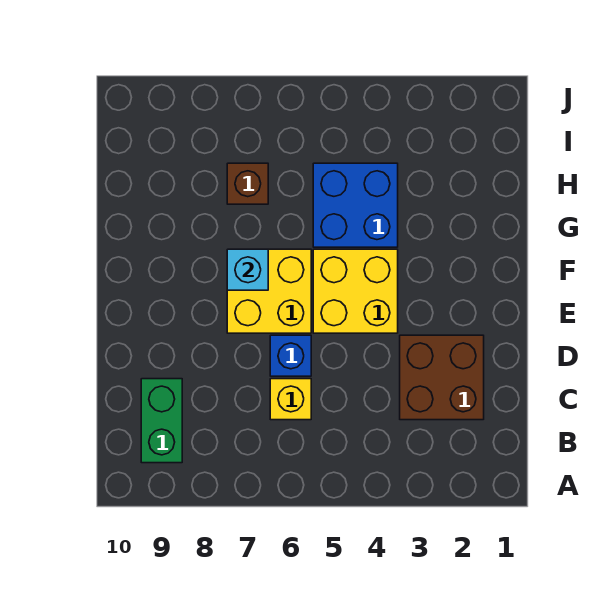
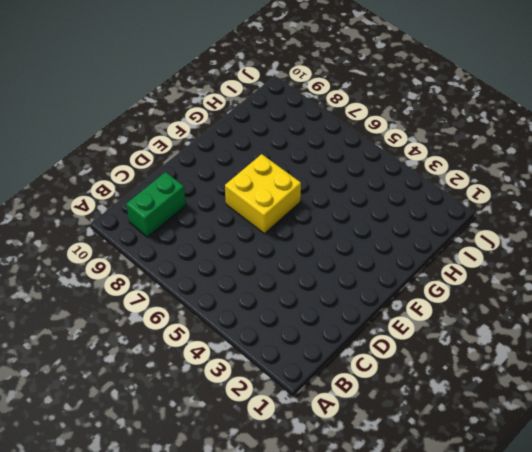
none -> brown brick C2:D3 level 1
none -> yellow brick C6 level 1

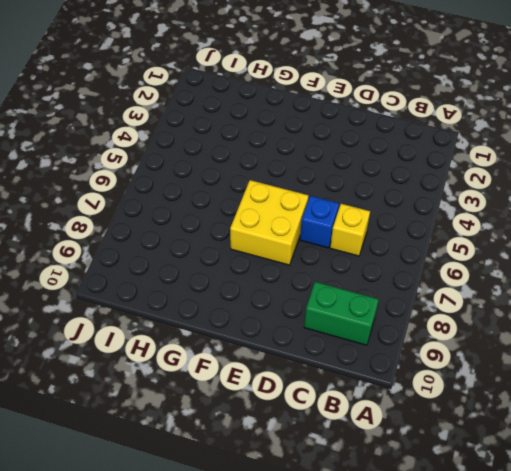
none -> brown brick C2:D3 level 1
none -> yellow brick E4:F5 level 1

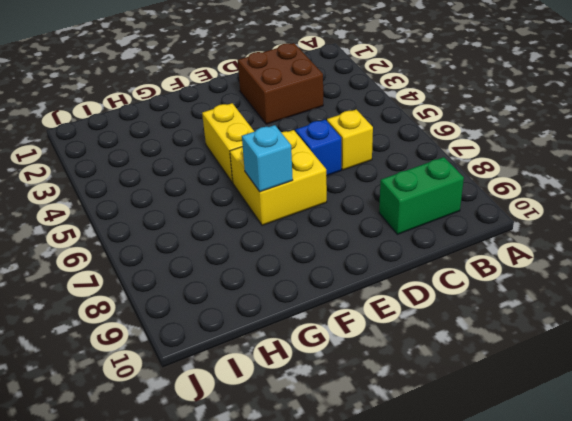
yellow brick F4:F5 level 1 -> yellow brick E4:F5 level 1
none -> blue brick G4:H5 level 1
none -> brown brick H7 level 1

